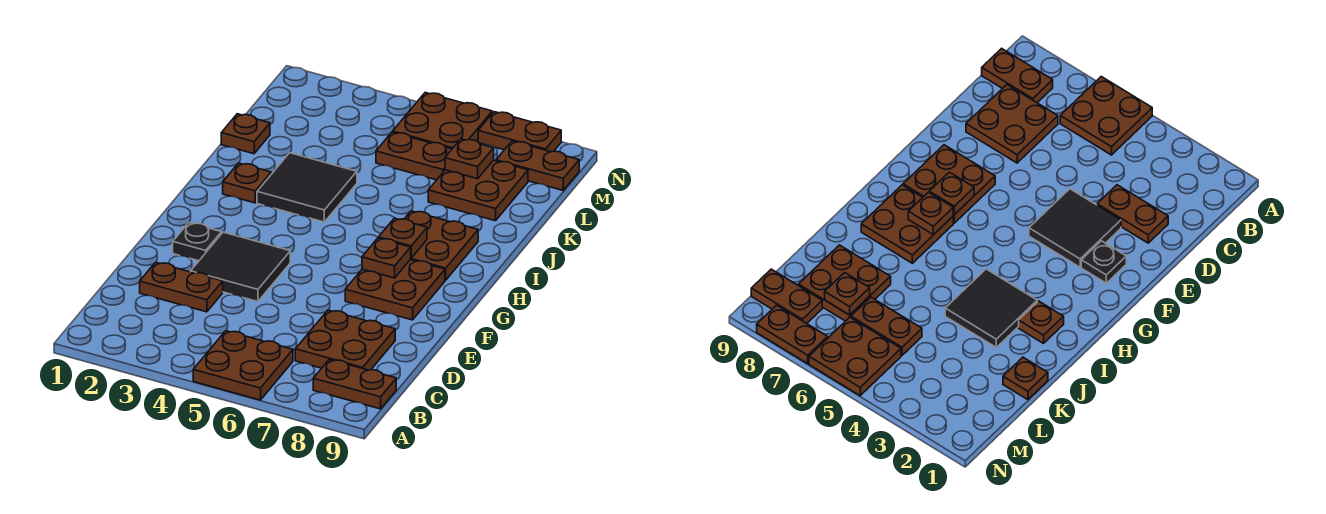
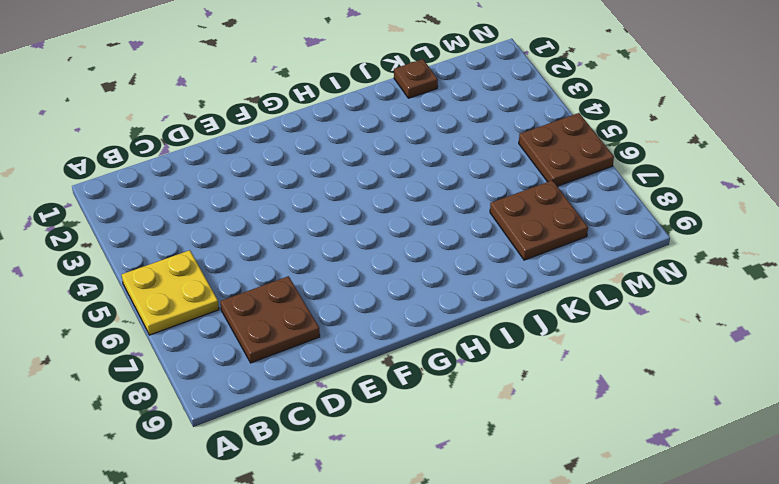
yellow plate A5:B6 level 1 -> brown plate A5:B6 level 1
none -> brown plate B8:B9 level 1
none -> brown plate D2:D3 level 1
none -> black tile E3:F4 level 1

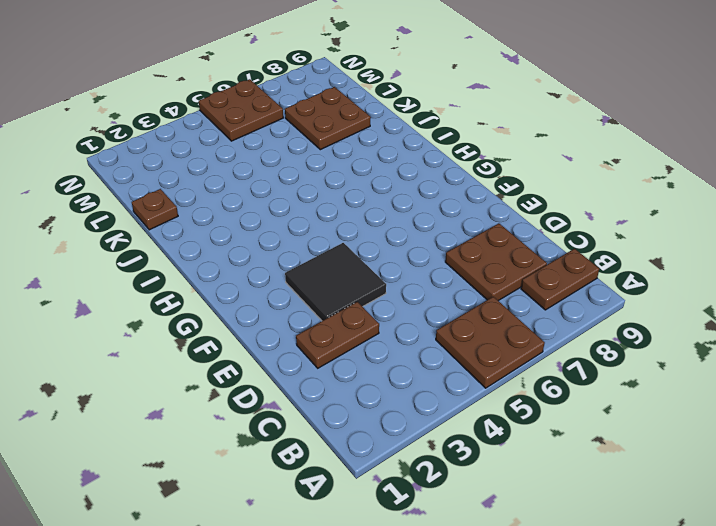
none -> black plate F2 level 1
none -> brown plate F7:G8 level 1
none -> brown plate H7:I8 level 1

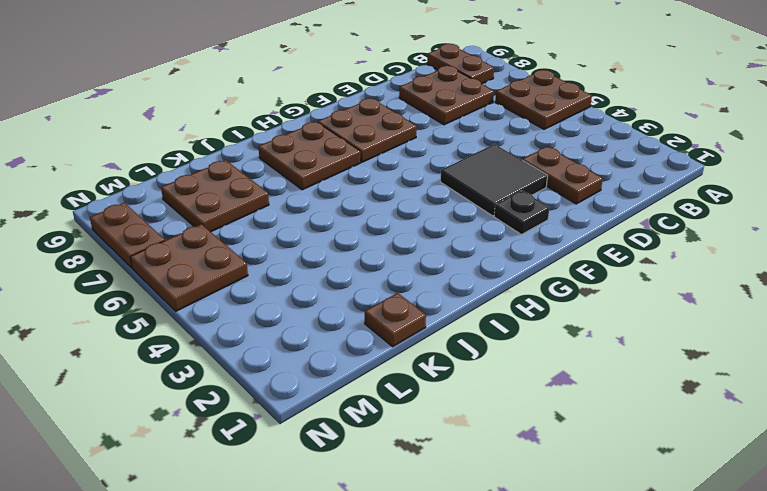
none -> brown plate I2 level 1
none -> black tile I3:J4 level 1
none -> brown plate L5:L6 level 1

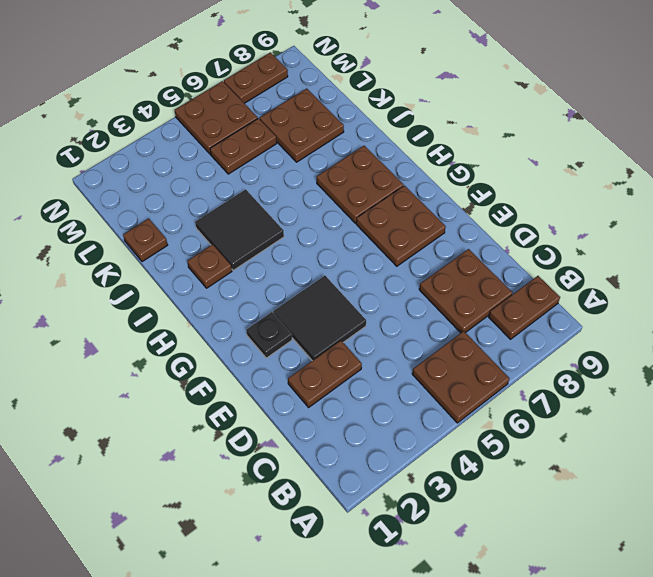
none -> brown plate M8:M9 level 1
none -> brown plate G7 level 2
none -> brown plate H7 level 2

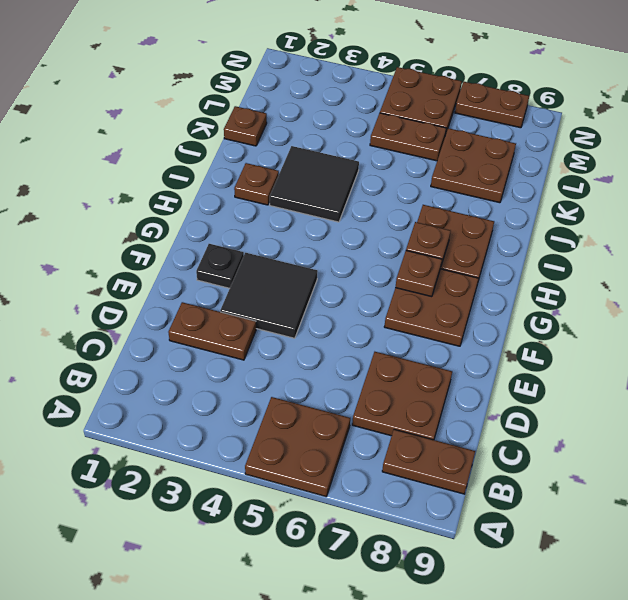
none -> brown plate M8:M9 level 1
none -> brown plate L7 level 2

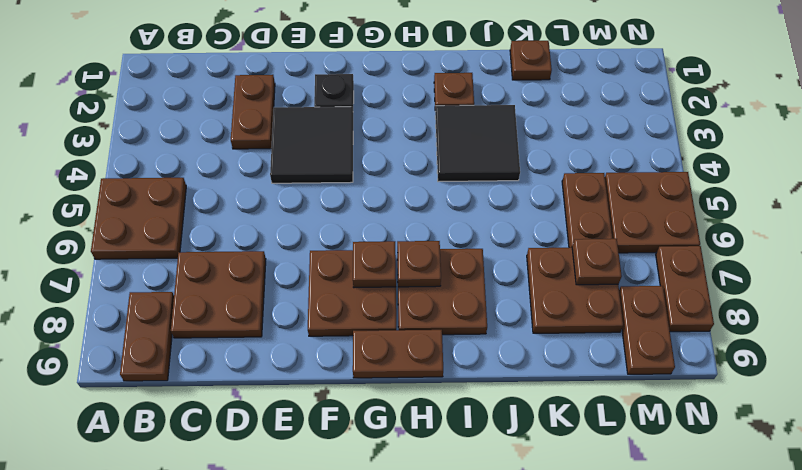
brown plate G9:H9 level 1 -> none

